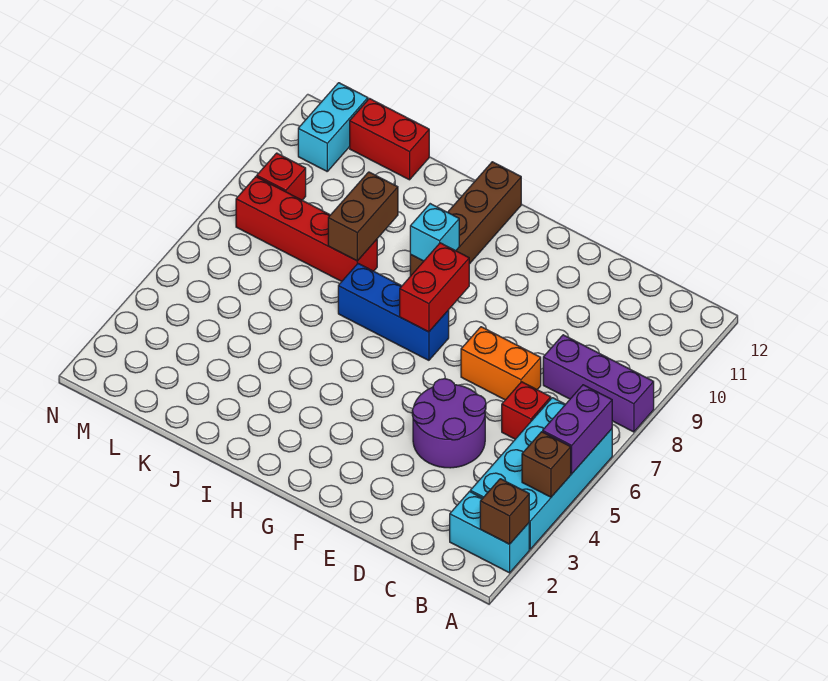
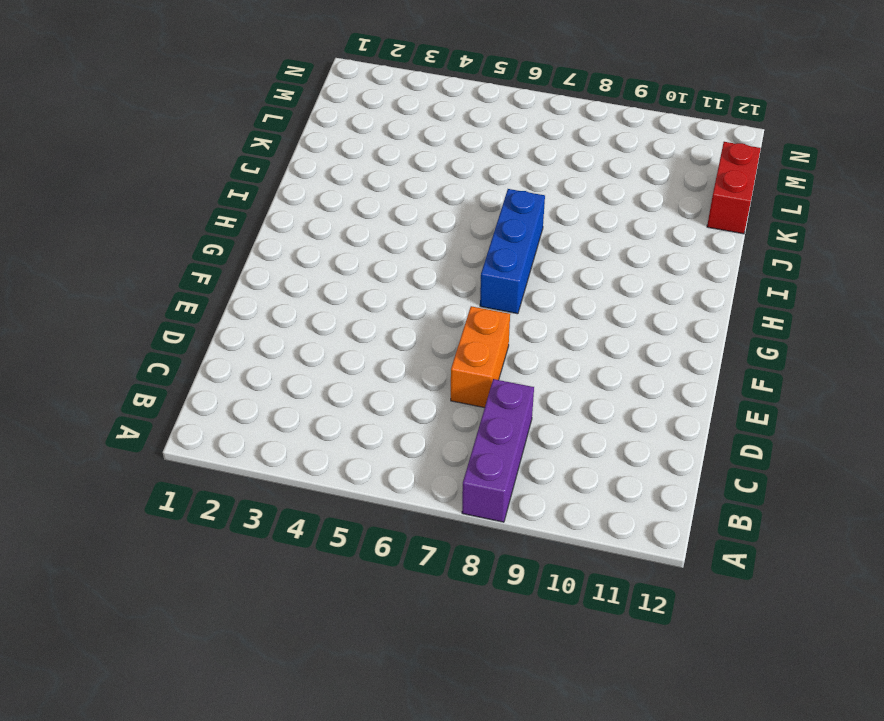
none -> cyan brick A2:B2 level 1
none -> cyan brick A3:B6 level 1
none -> red brick C6 level 1

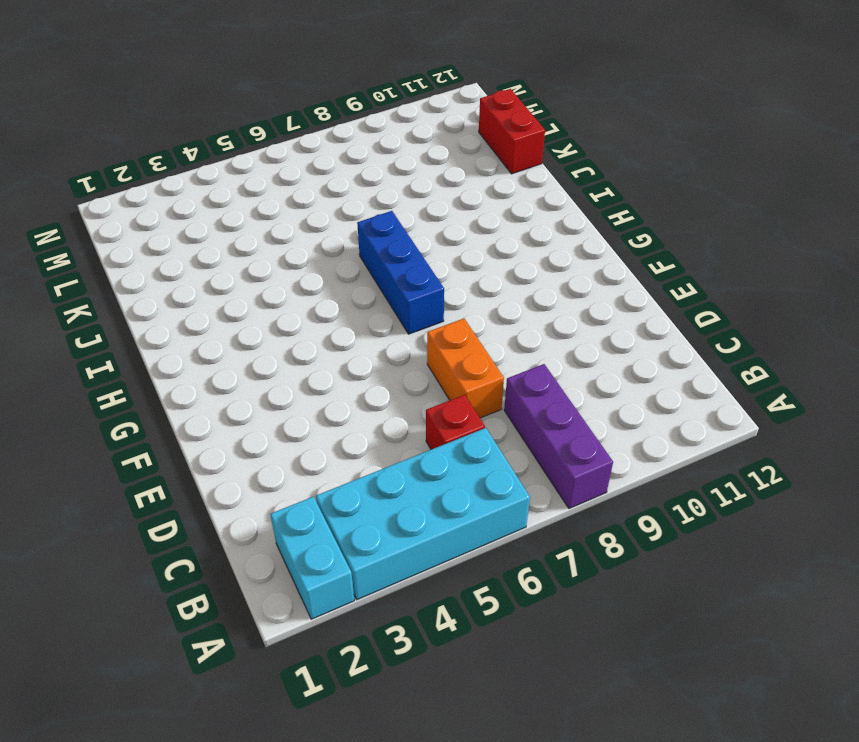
none -> purple round brick D4:E5 level 1
none -> brown brick H9:H12 level 1
none -> red brick J8:M8 level 1

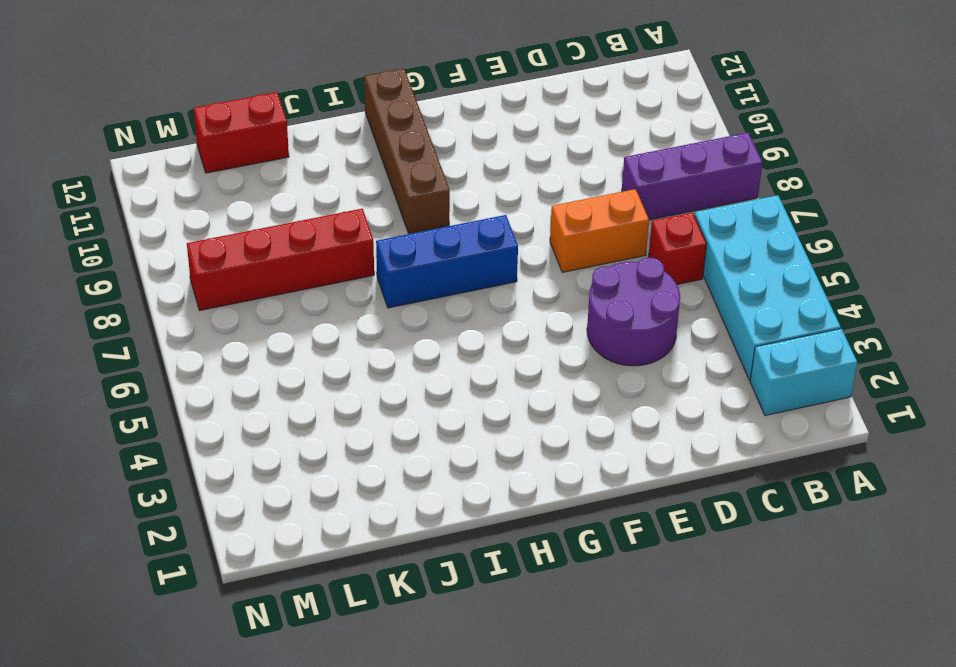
none -> red brick M9 level 1
none -> cyan brick M11:M12 level 1
none -> brown brick A2 level 2

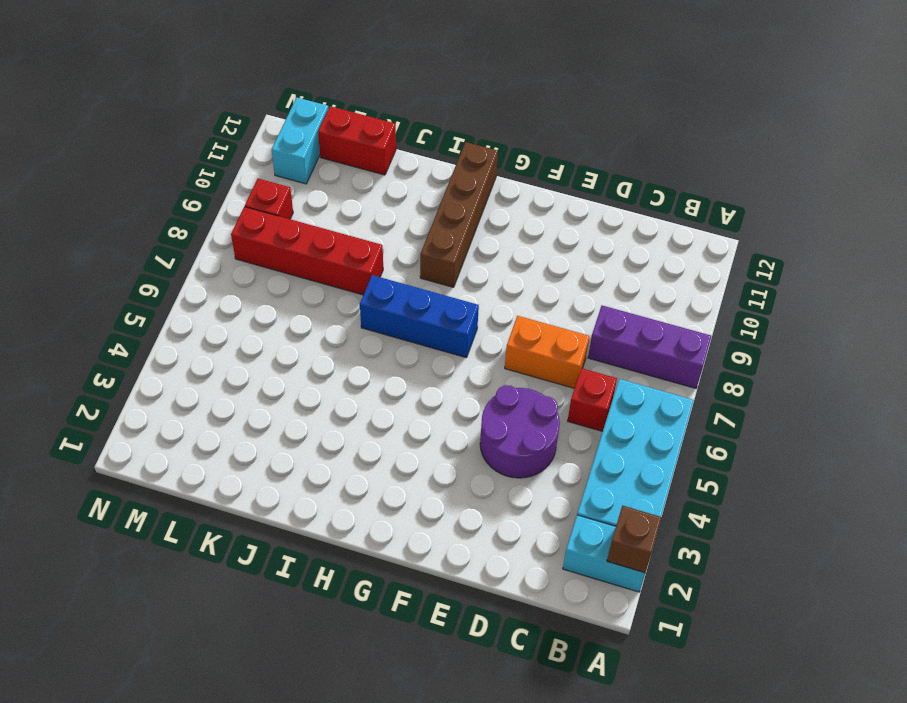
none -> brown brick A4 level 2
none -> purple brick A5:A6 level 2
none -> red brick G7:G8 level 2

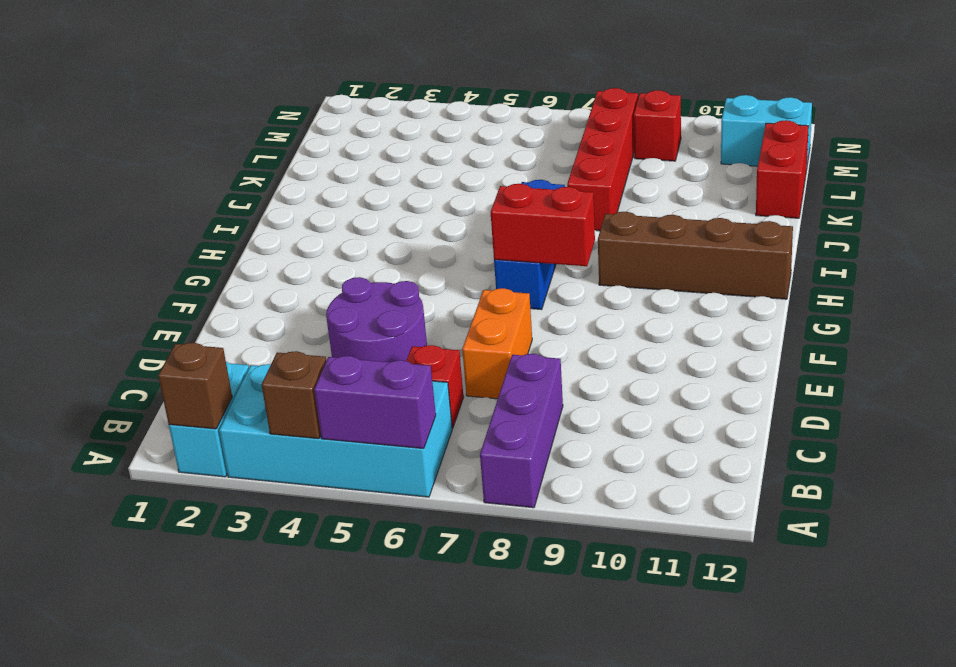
none -> cyan brick H9 level 2
none -> brown brick J8:J9 level 2

